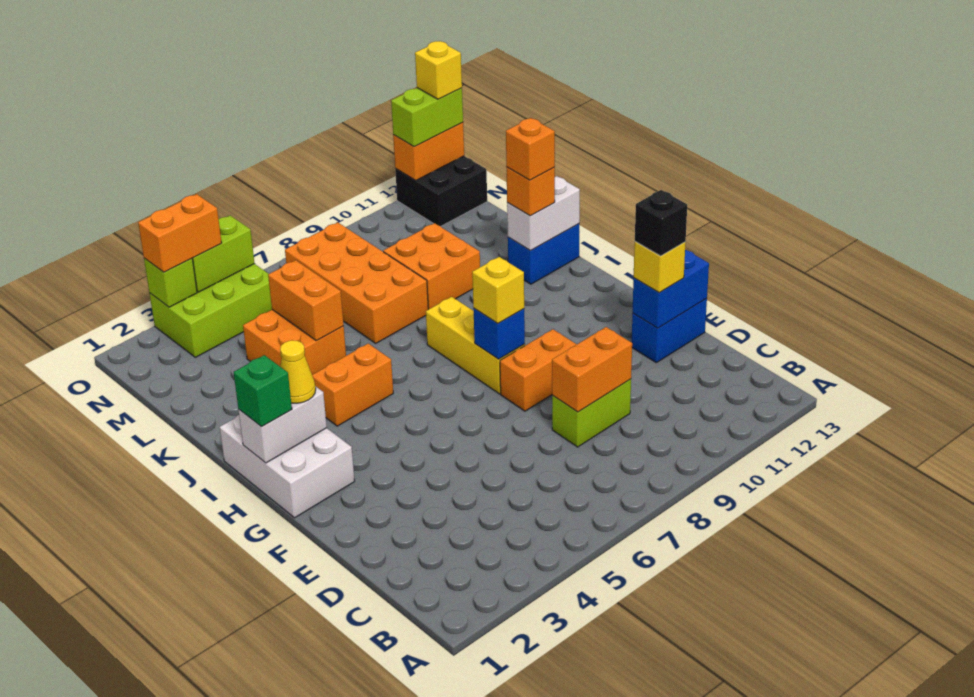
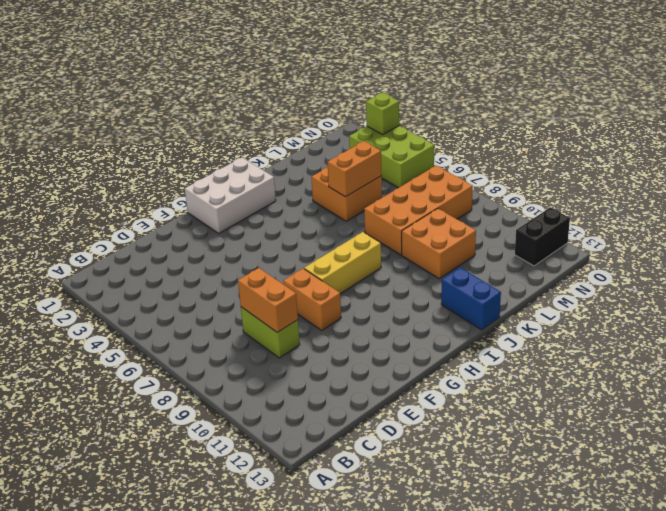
black brick N12:O12 level 1 -> black brick N12:O13 level 1
none -> blue brick E12:E13 level 1
none -> orange brick I4:I5 level 1
none -> blue brick E12:E13 level 2
none -> blue brick G8 level 2

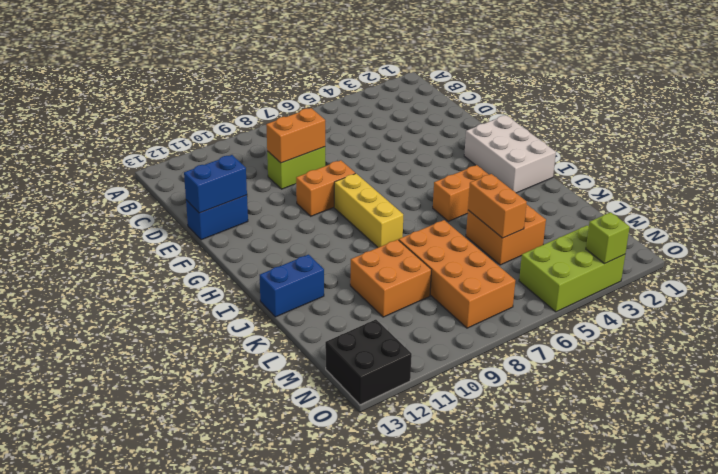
none -> blue brick G8 level 2
none -> white brick H1:H2 level 2
none -> white brick J12:J13 level 2
none -> lime brick O4:O5 level 2

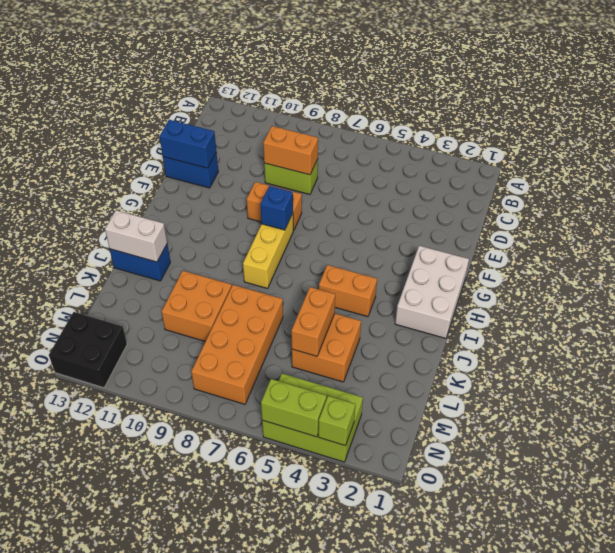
none -> white brick H1:H2 level 2
none -> orange brick O12:O13 level 2
none -> yellow brick E12 level 3
none -> yellow brick G8 level 3

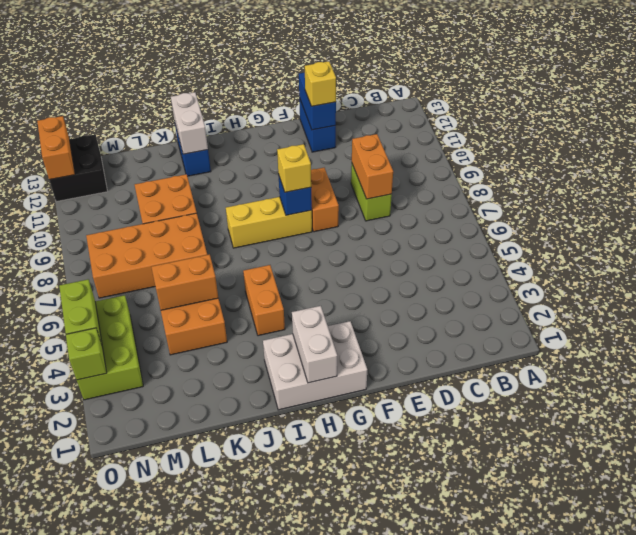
none -> green brick H1 level 3
none -> yellow cone H2 level 3
none -> orange brick J12 level 3
none -> orange brick O3:O4 level 3

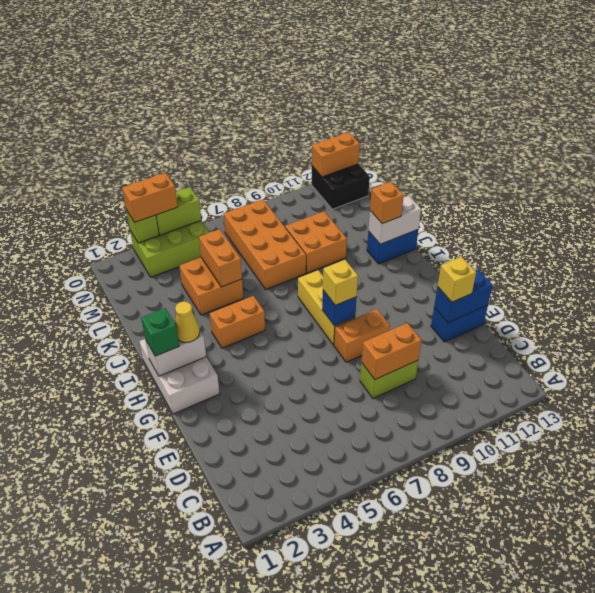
none -> lime brick O12:O13 level 3
none -> black brick E12 level 4
none -> orange brick J12 level 4
none -> yellow brick O13 level 4

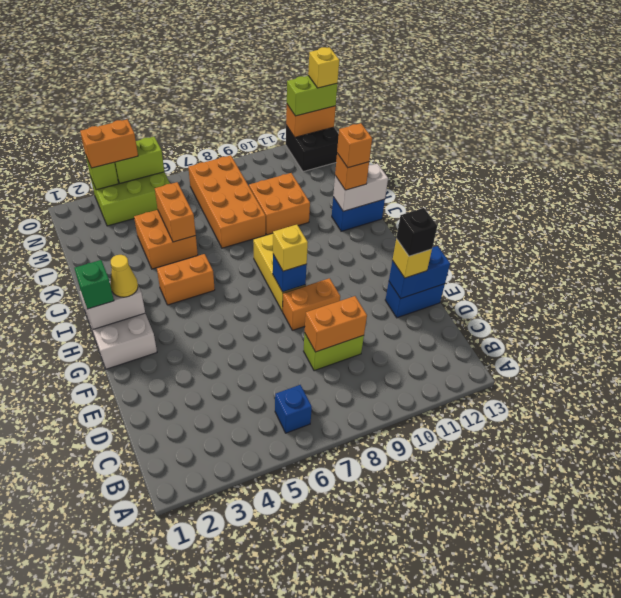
blue brick B6 level 1 -> none

